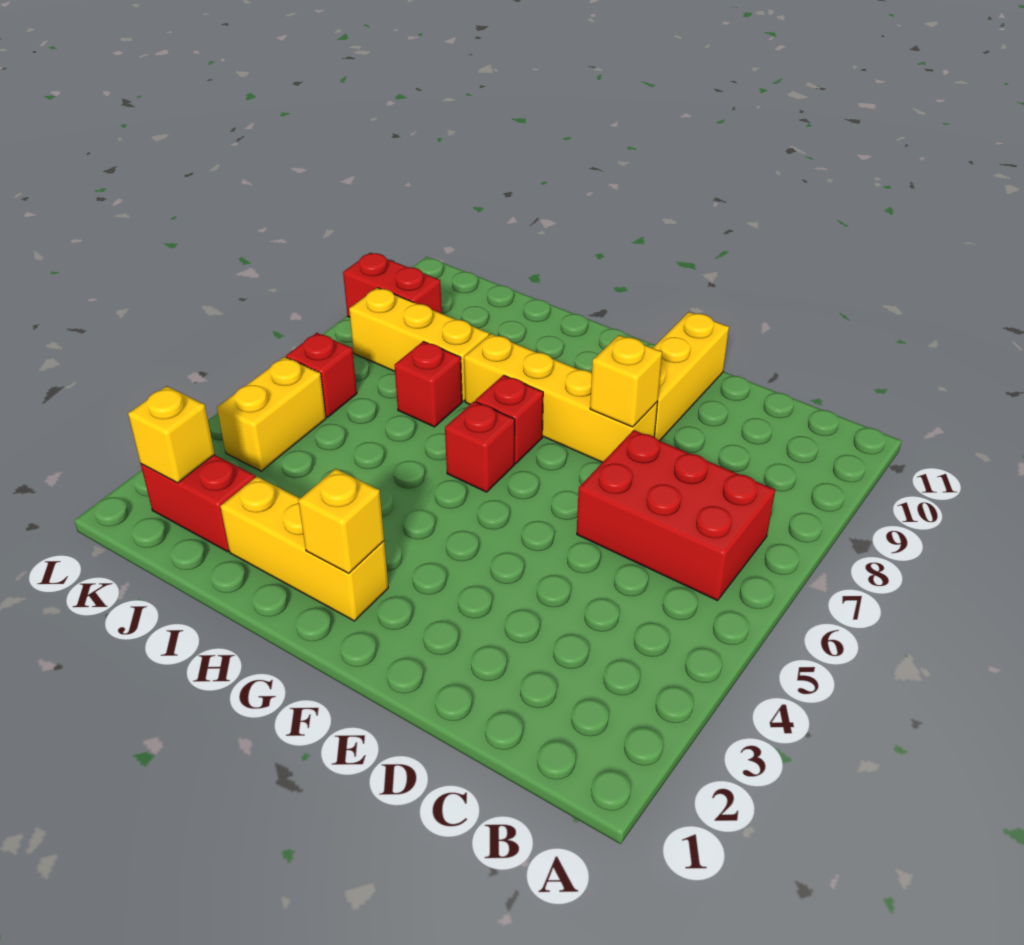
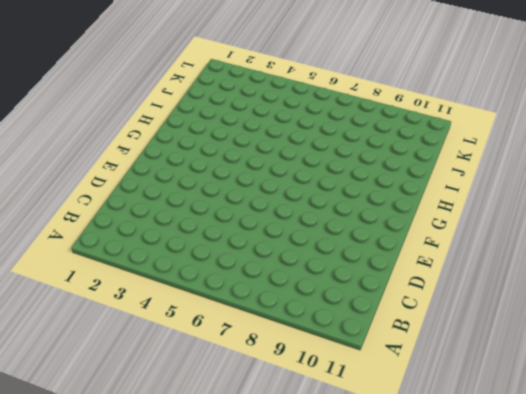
none -> red brick B6:D7 level 1
none -> yellow brick E8:H8 level 1
none -> yellow brick E9:E11 level 1

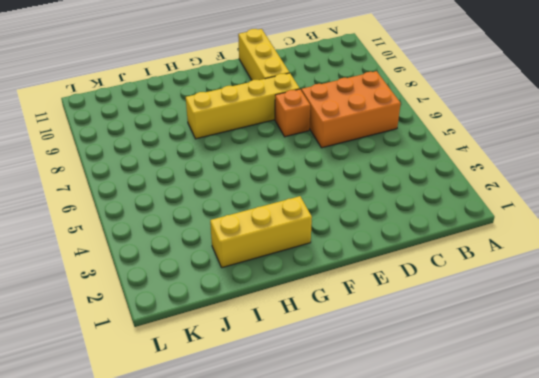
orange brick B6:D7 level 1 -> red brick B6:D7 level 1
orange brick E7 level 1 -> none
none -> red brick G6 level 1
none -> red brick G7 level 1
none -> red brick I7 level 1

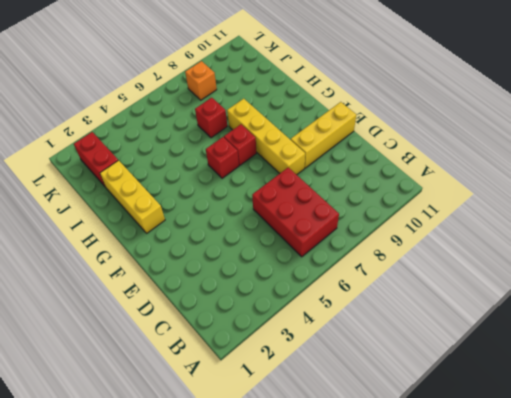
orange brick K8 level 1 -> yellow brick I8:K8 level 1
none -> yellow brick K4:K5 level 1
none -> red brick K6 level 1
none -> red brick K9:L9 level 1

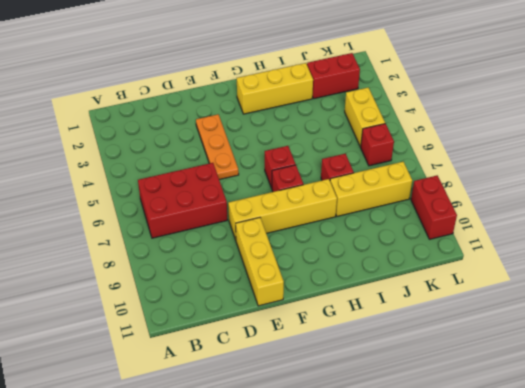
orange plate E3:E5 level 1 -> none
red brick L9:L10 level 1 -> red brick K9:L9 level 1
none -> yellow brick E8 level 2
none -> yellow brick G2 level 2
none -> yellow brick K2 level 2

